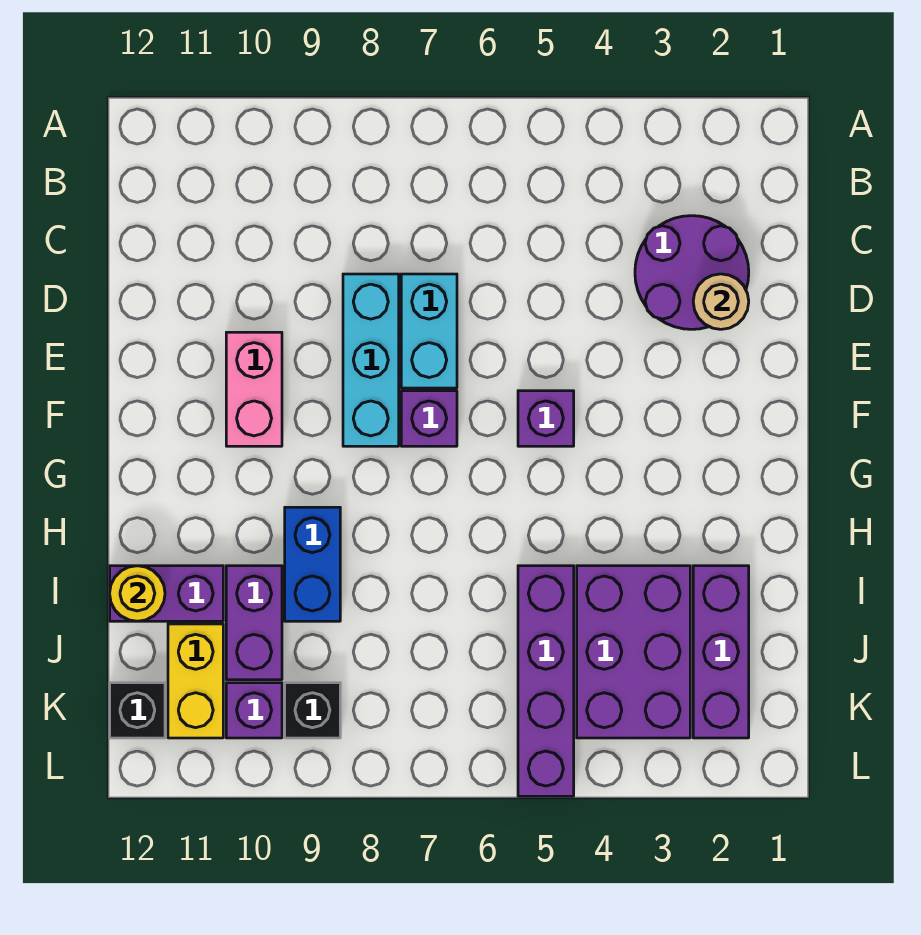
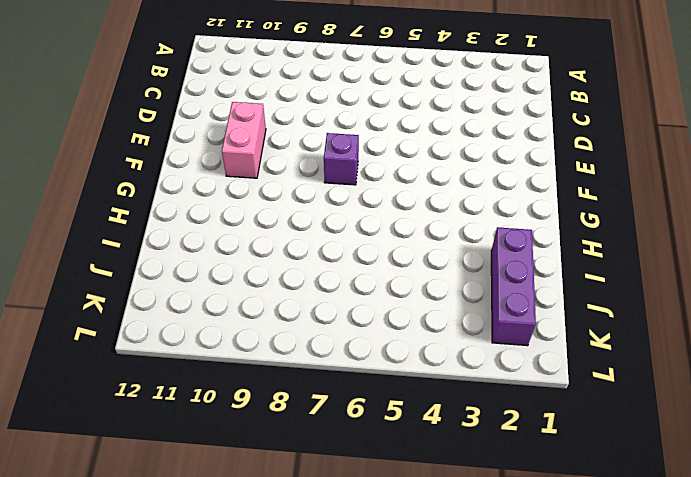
none -> purple round brick C2:D3 level 1
none -> cyan brick D7:E7 level 1
none -> cyan brick D8:F8 level 1

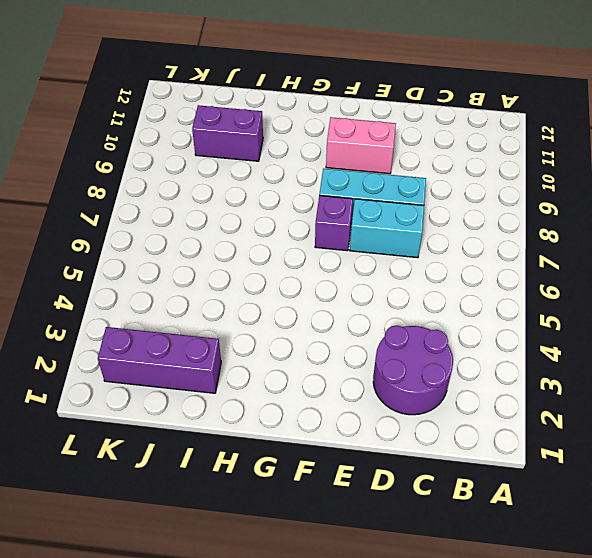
none -> purple brick F5 level 1
none -> blue brick H9:I9 level 1
none -> purple brick I3:K4 level 1

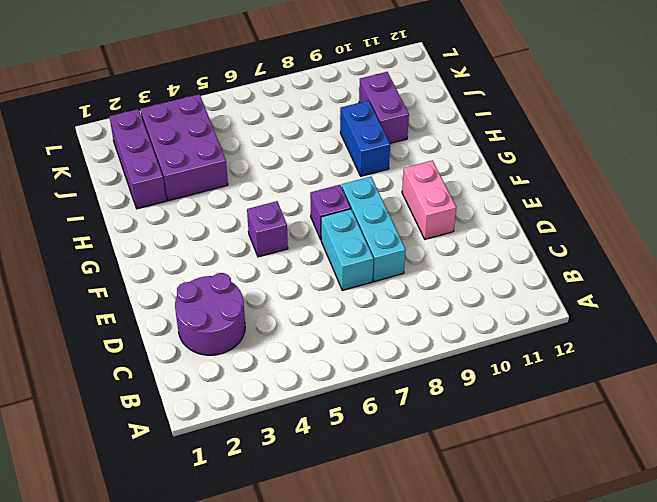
none -> purple brick I5:L5 level 1
none -> purple brick I11:I12 level 1
none -> yellow brick J11:K11 level 1

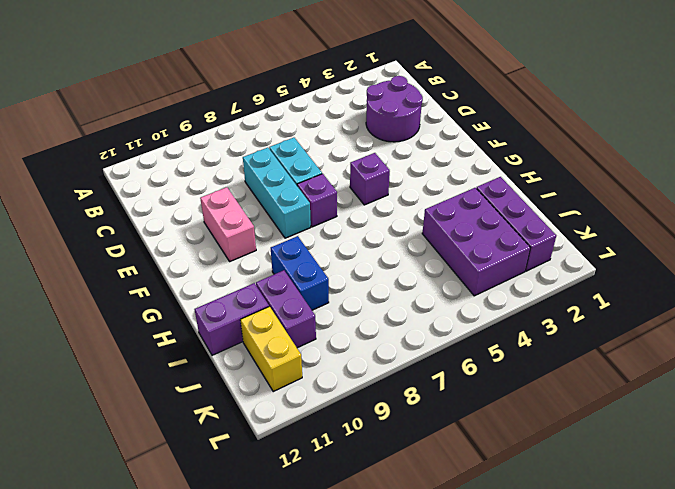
none -> purple brick I5:L5 level 1
none -> black brick K9 level 1
none -> purple brick K10 level 1

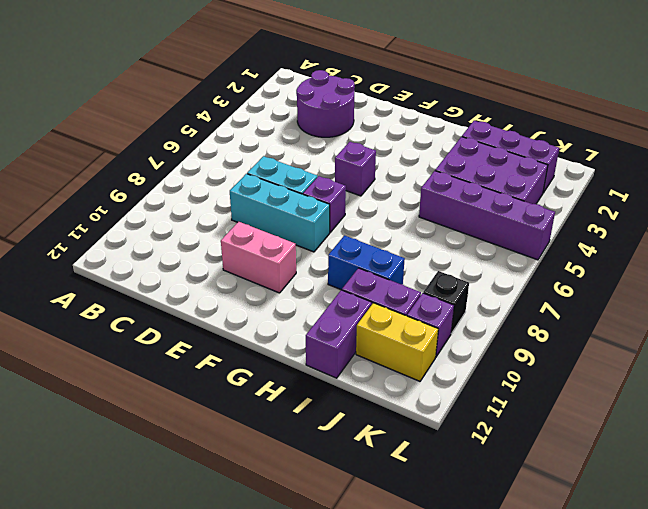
none -> black brick K12 level 1
none -> tan round brick D2 level 2
none -> yellow round brick I12 level 2

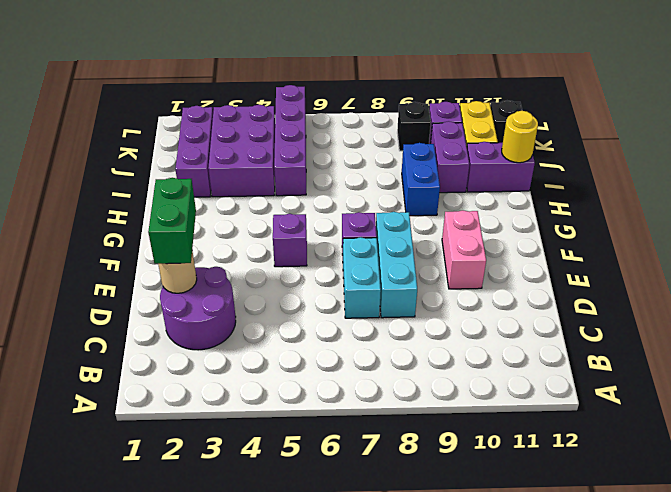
green brick D2:E2 level 3 -> none

